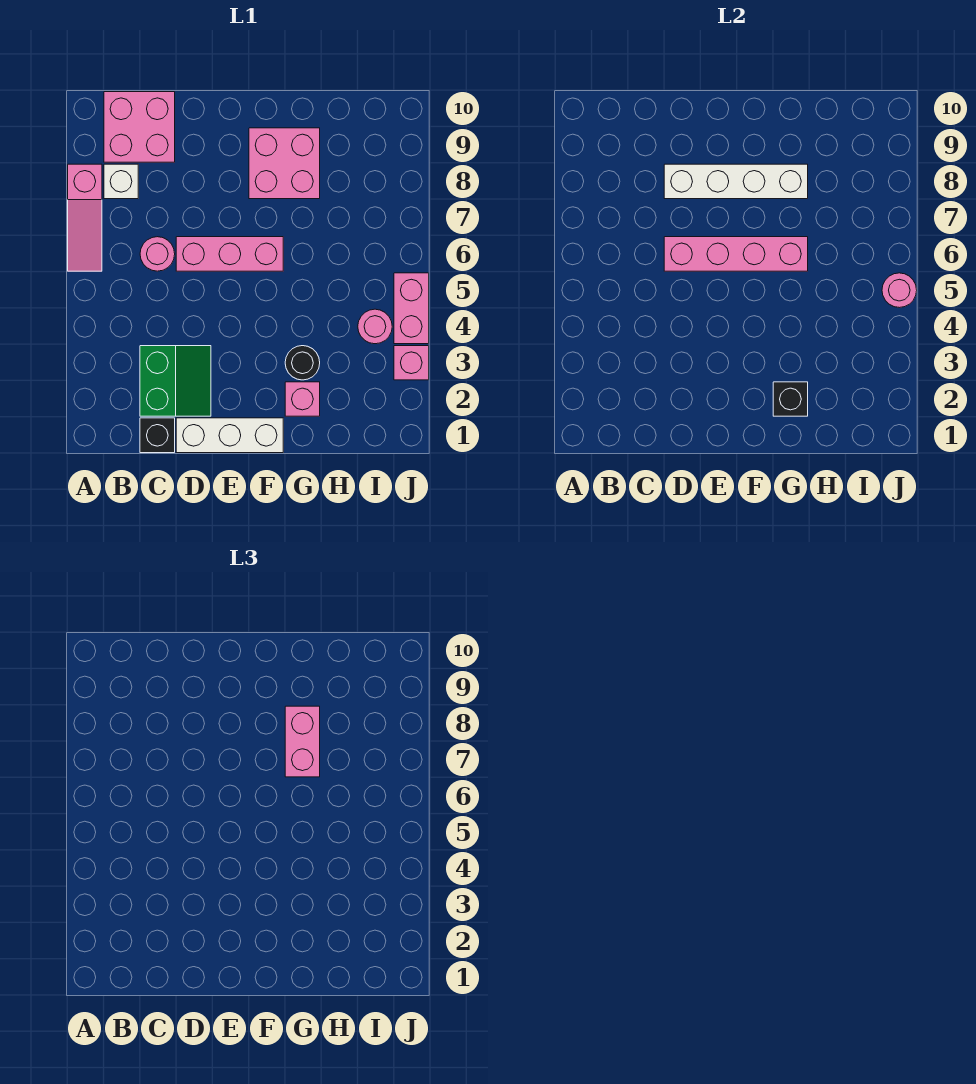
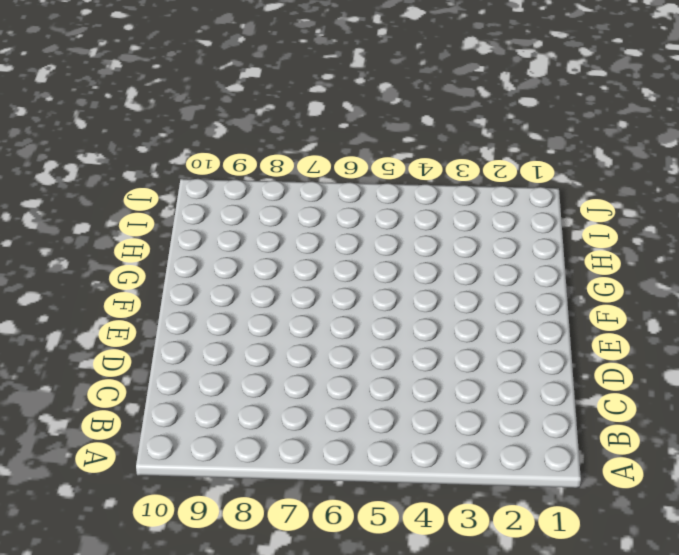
none -> pink slope A6:A8 level 1 top 8
none -> white brick B8 level 1
none -> pink brick B9:C10 level 1

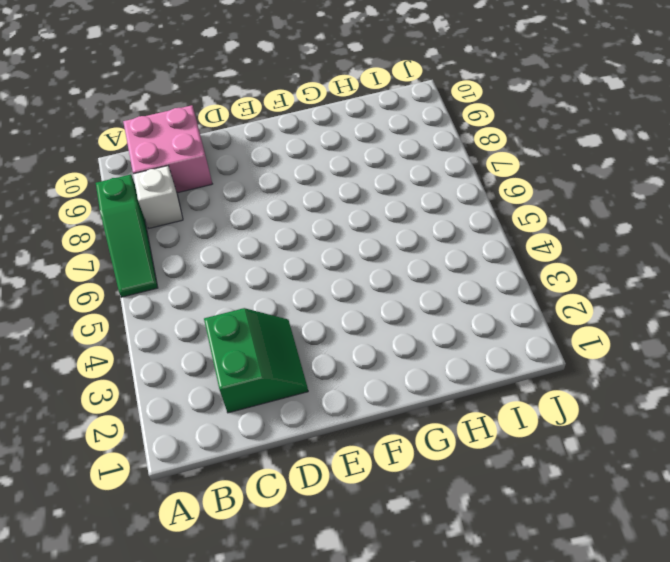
green slope A6:A8 level 1 top 8 -> pink slope A6:A8 level 1 top 8
none -> black brick C1 level 1
none -> pink round brick C6 level 1
none -> white brick D1:F1 level 1

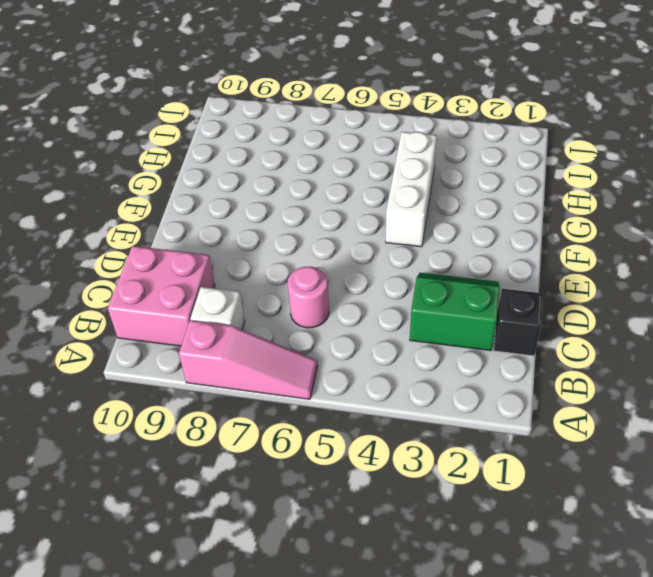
white brick F4:H4 level 1 -> white brick D1:F1 level 1
none -> pink brick D6:F6 level 1
none -> pink brick F8:G9 level 1
none -> pink brick G2 level 1

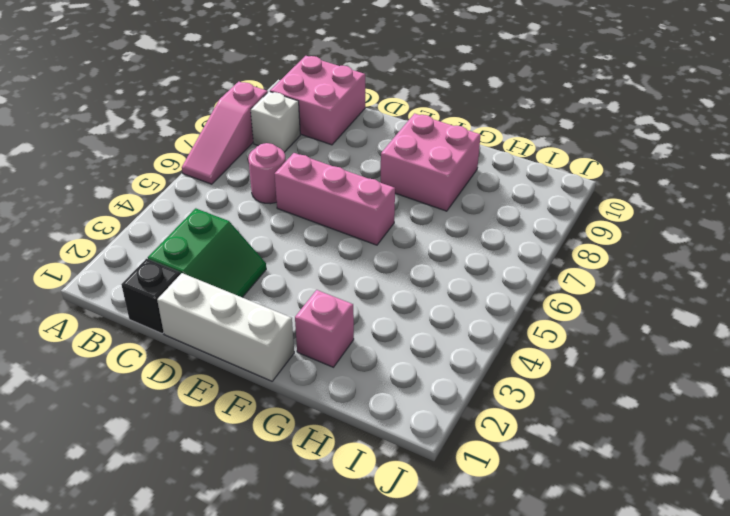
none -> black round brick G3 level 1
none -> pink round brick I4 level 1
none -> pink brick J3 level 1

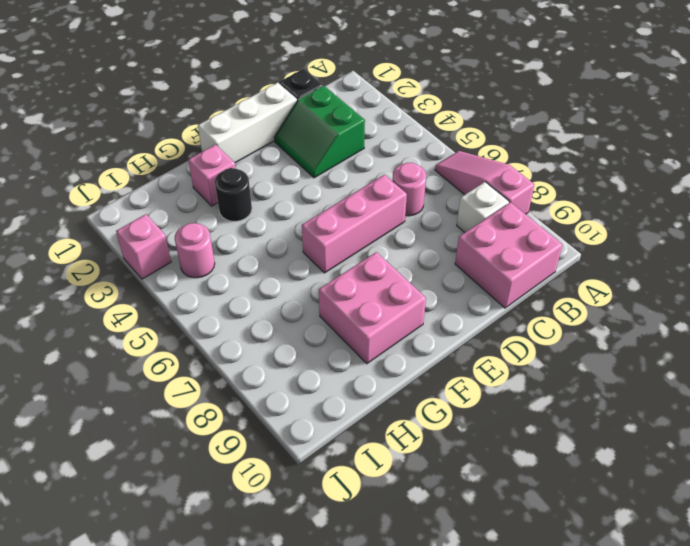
none -> pink brick J4:J5 level 1
none -> pink brick D6:G6 level 2
none -> white brick D8:G8 level 2

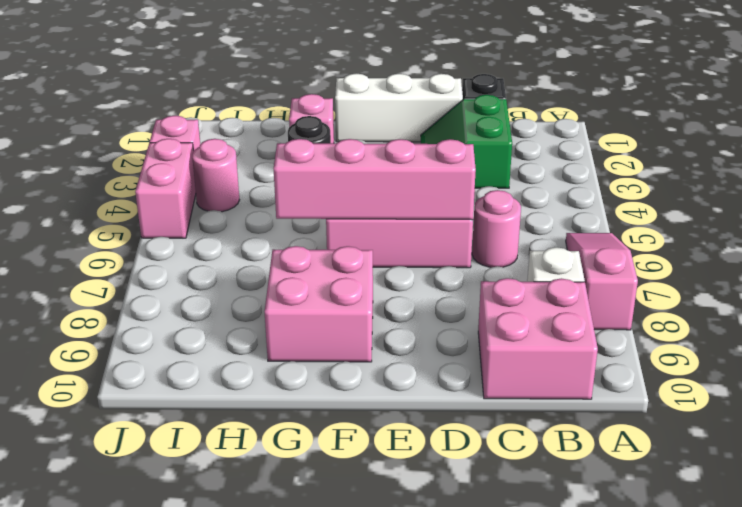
none -> white brick D8:G8 level 2
none -> black brick G2 level 2
none -> pink round brick J5 level 2

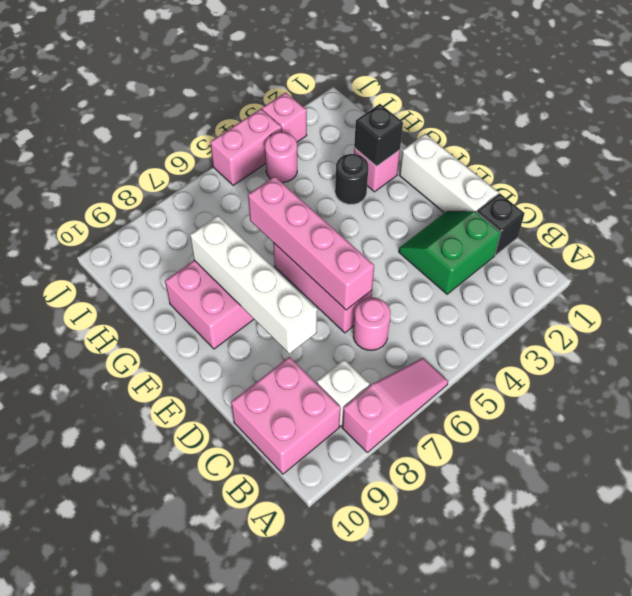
none -> pink round brick J5 level 2
none -> pink brick G7:G8 level 3

